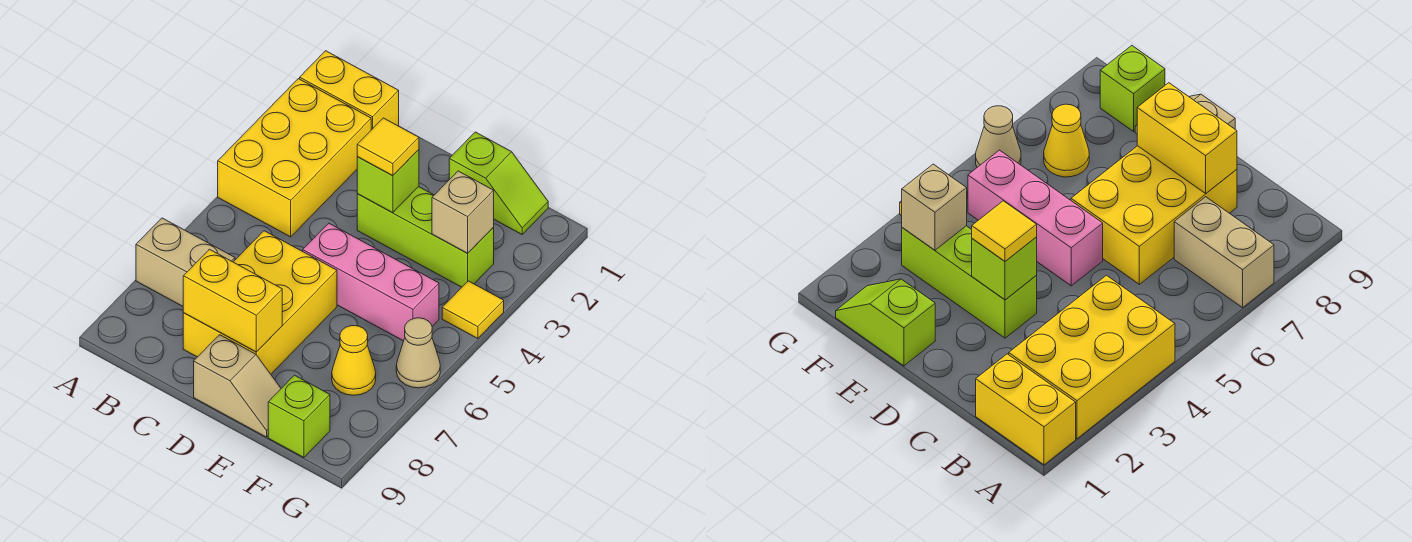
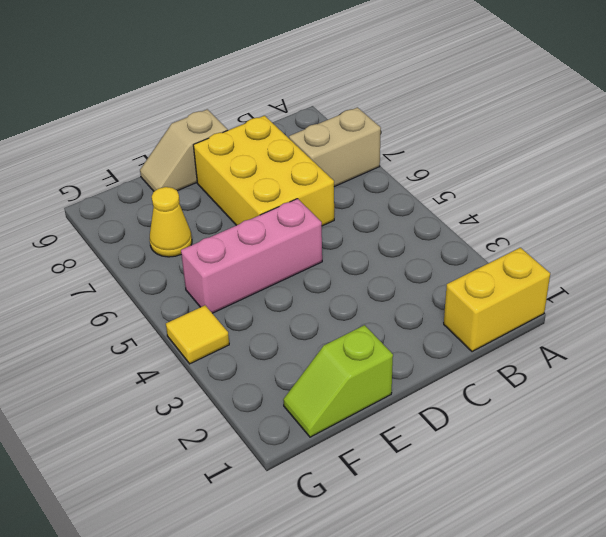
none -> yellow brick A2:B4 level 1
none -> lime brick D3:F3 level 1
none -> lime brick F9 level 1

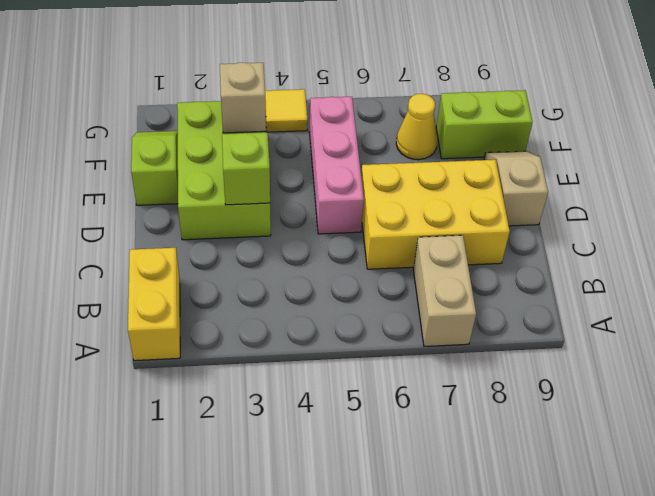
lime brick D2:F3 level 1 -> lime brick D3:F3 level 1
lime brick F8:F9 level 1 -> lime brick F9 level 1
none -> yellow brick A2:B4 level 1
none -> tan cone G6 level 1
none -> yellow brick C8:D8 level 2

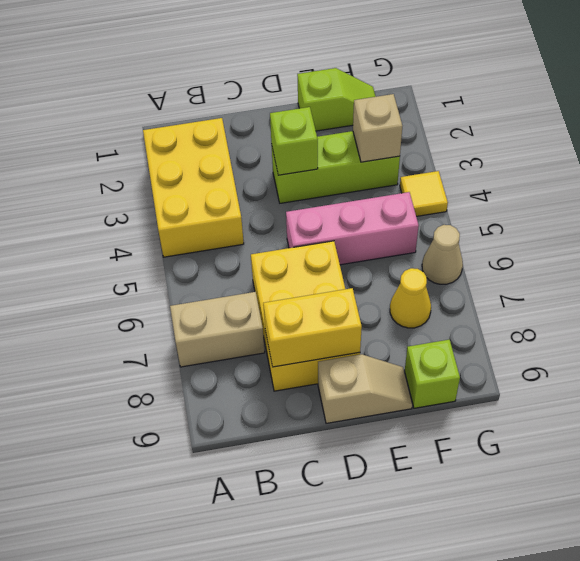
none -> yellow brick A1:B1 level 1
none -> yellow tile D3 level 3

